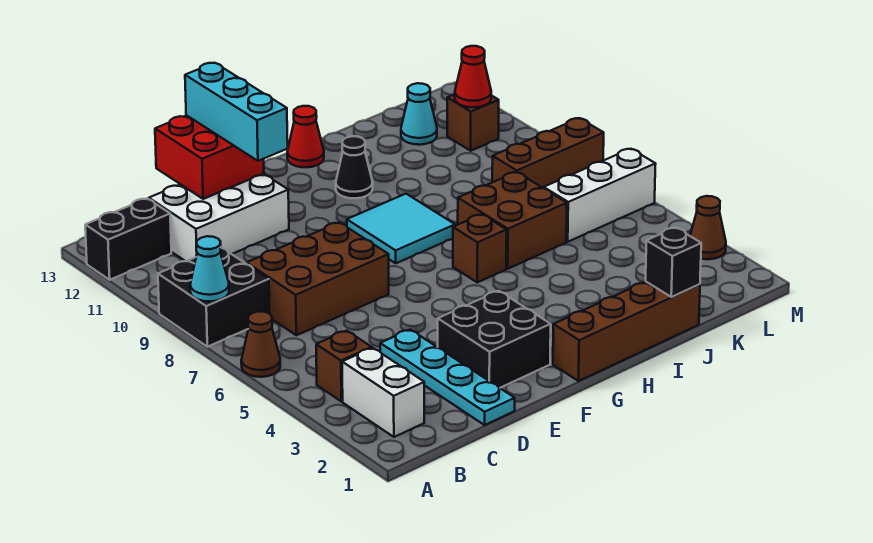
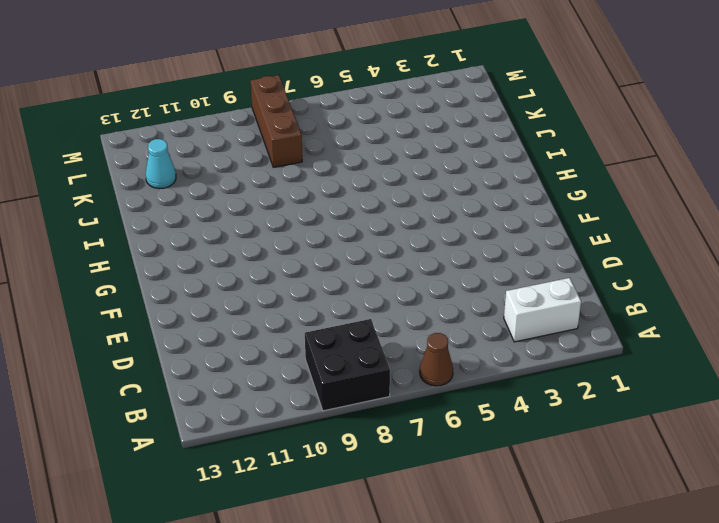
none -> black brick A12:B12 level 1
none -> brown brick B4 level 1
none -> brown brick C7:E8 level 1

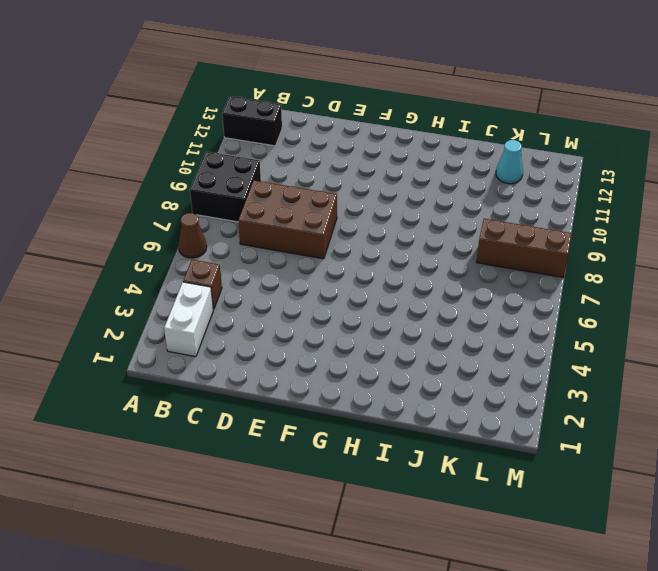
none -> white brick C11:E12 level 1
none -> cyan plate D1:D4 level 1
none -> black brick E2:F3 level 1

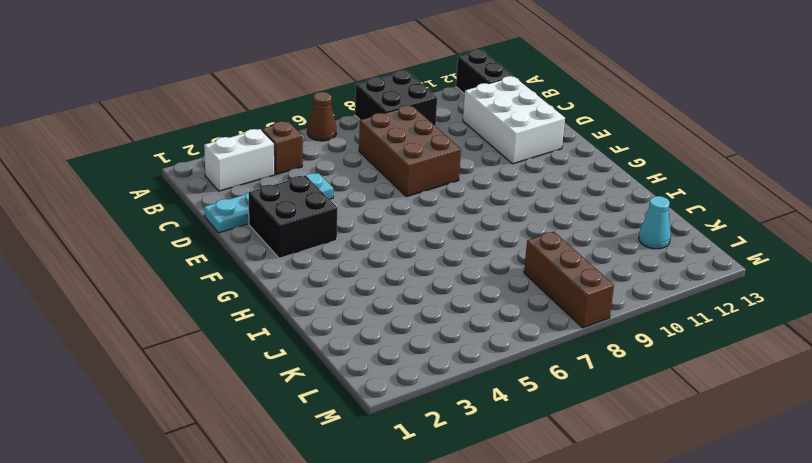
none -> brown brick G1:J1 level 1
none -> cyan tile G8:H9 level 1
none -> brown brick H6 level 1

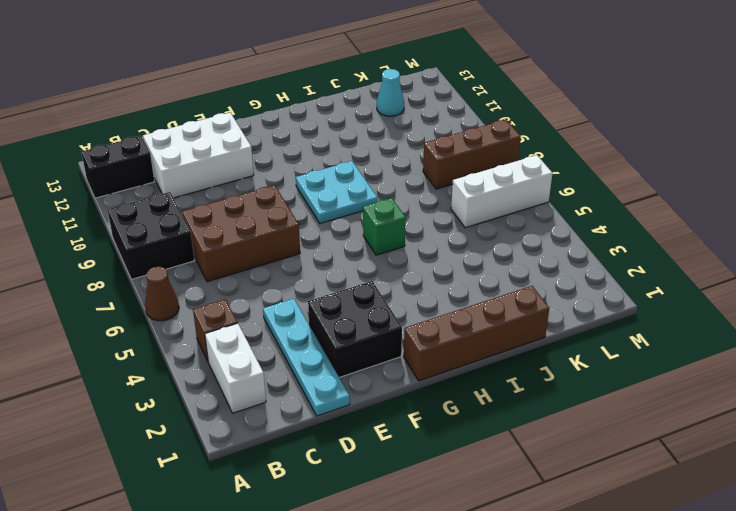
cyan plate G8:H9 level 1 -> cyan tile G8:H9 level 1
green brick H6 level 1 -> brown brick H6 level 1
none -> black cone H11 level 1
none -> red cone H13 level 1
none -> brown brick I6:J7 level 1

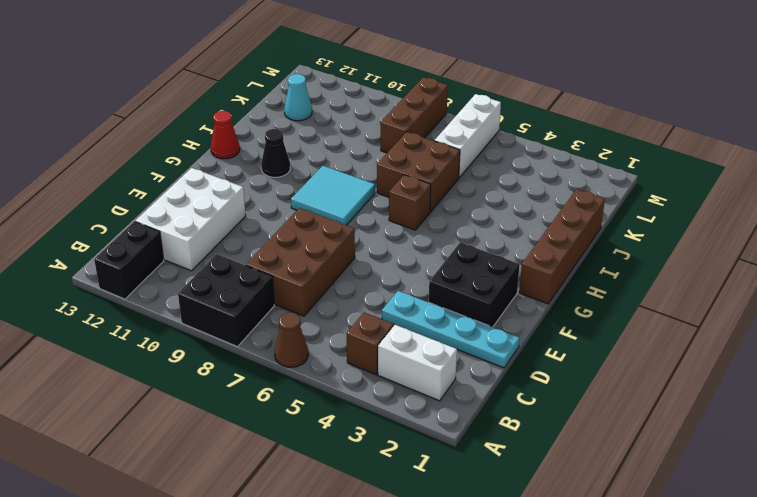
none -> brown brick L11 level 1
none -> brown cone M3 level 1
none -> cyan cone A8 level 2

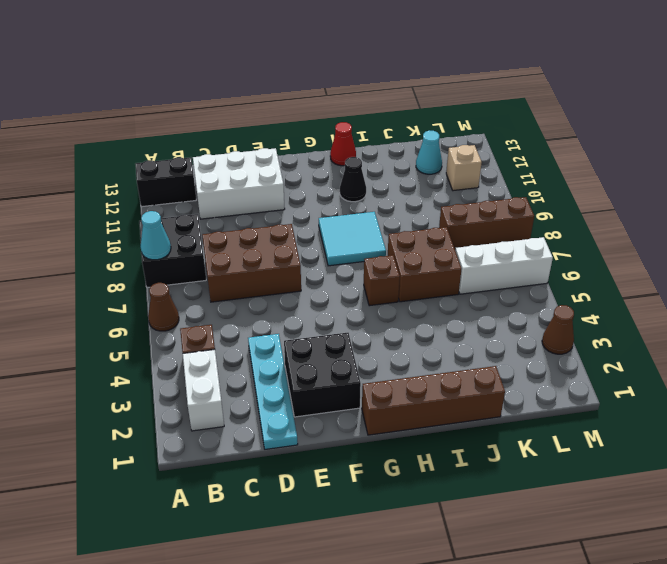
tan brick L11 level 1 -> brown brick L11 level 1
none -> red brick D12:E13 level 2
none -> black brick J1 level 2
none -> red cone L11 level 2

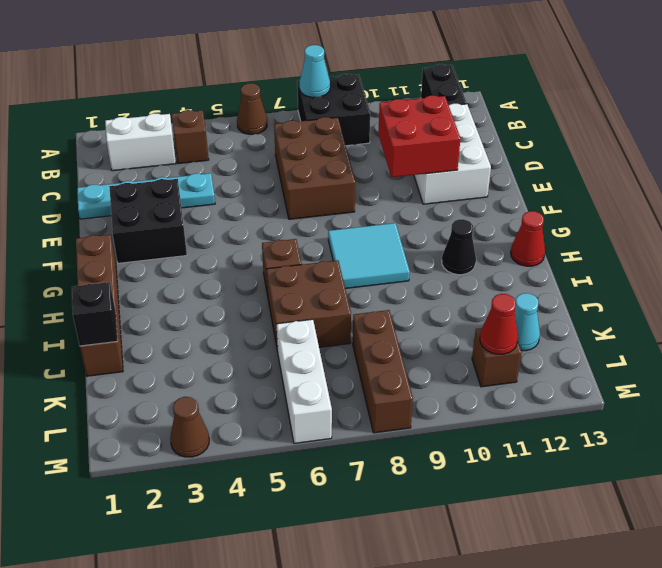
red brick D10:E11 level 2 -> red brick D12:E13 level 2
none -> cyan brick E11:E13 level 3

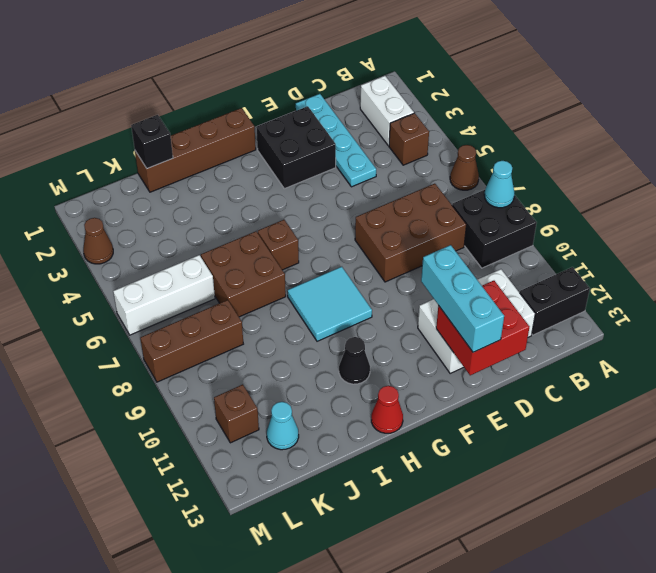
none -> red cone L11 level 2

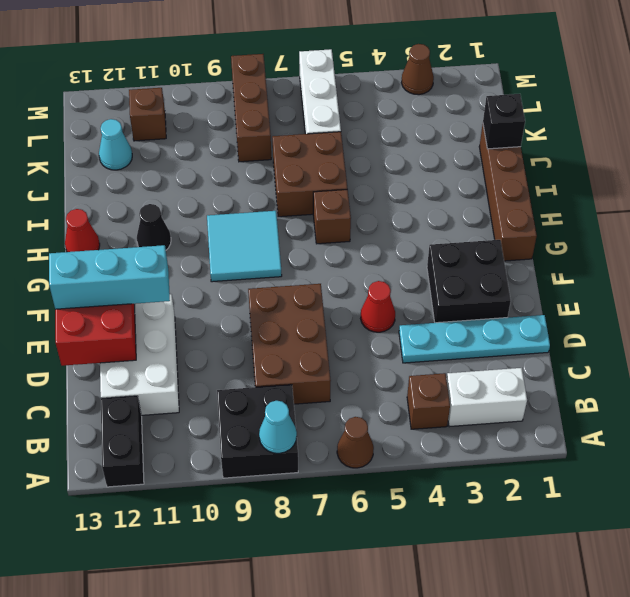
red cone E5 level 1 -> red cone L11 level 2

